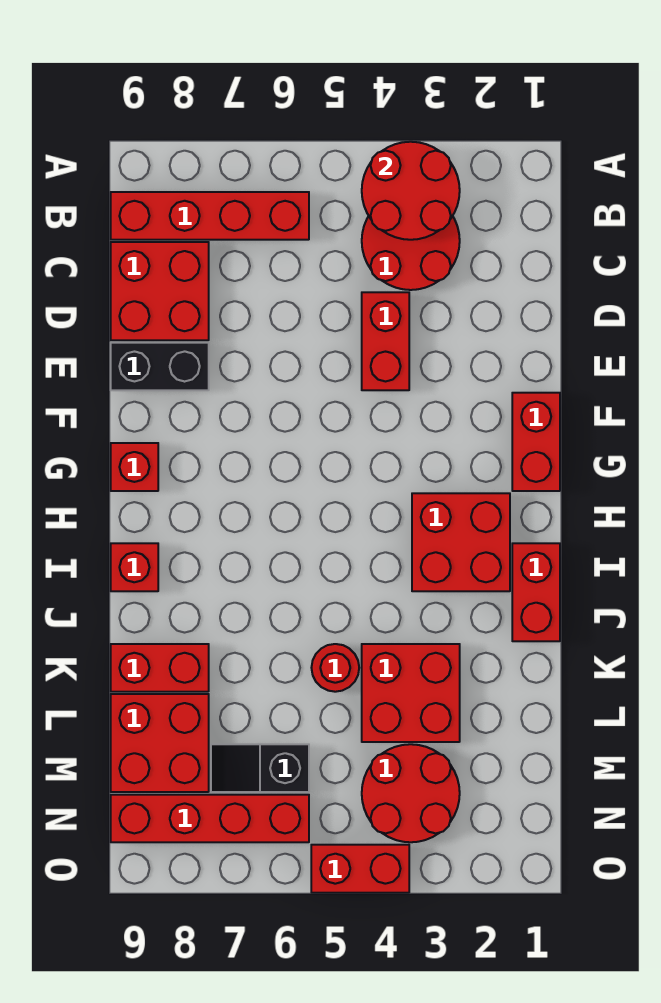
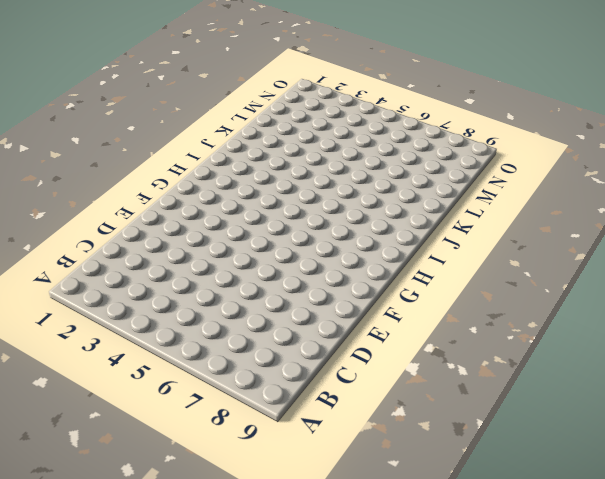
none -> red round brick B3:C4 level 1
none -> red brick B6:B9 level 1
none -> red brick C8:D9 level 1

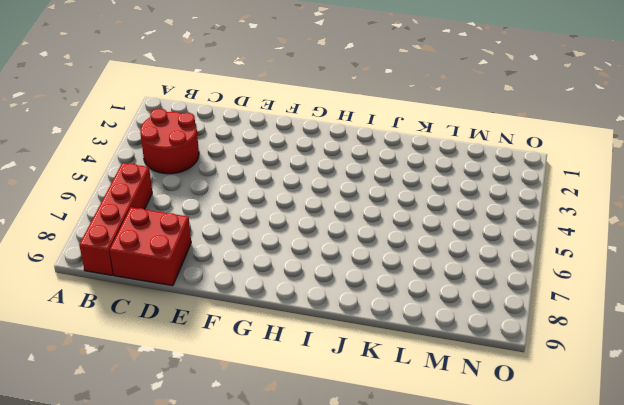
none -> red brick D4:E4 level 1
none -> black brick E8:E9 level 1
none -> red brick F1:G1 level 1

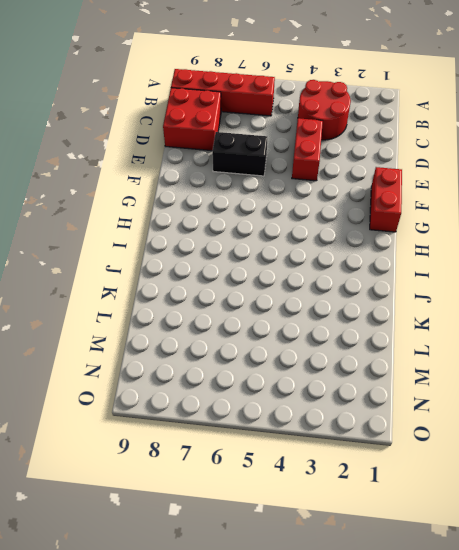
black brick E6:E7 level 1 -> black brick E8:E9 level 1
none -> red brick G9 level 1
none -> red brick H2:I3 level 1
none -> red brick I1:J1 level 1

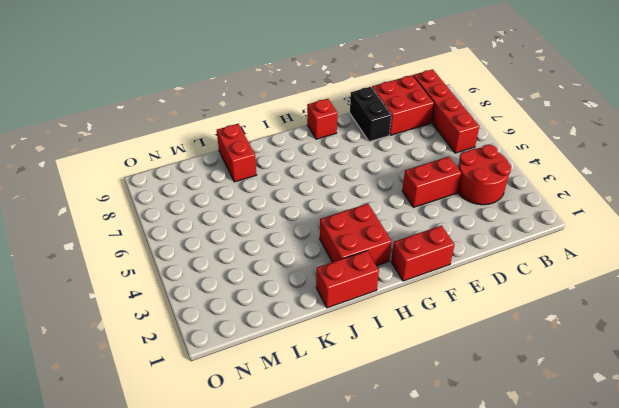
none -> red brick I9 level 1
none -> red brick K3:L4 level 1
none -> red round brick K5 level 1

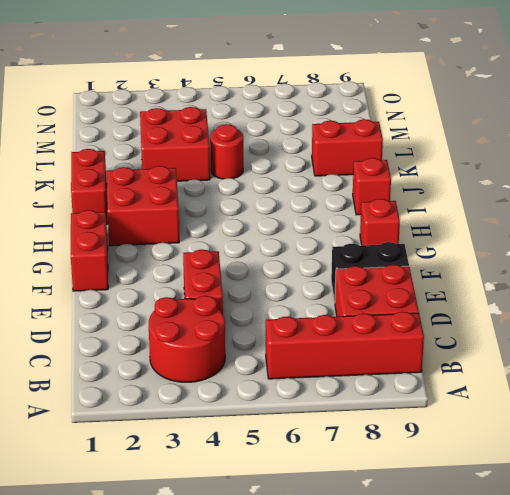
none -> red brick L8:M9 level 1
none -> red round brick M3:N4 level 1
none -> black slope M6:M7 level 1 top 6

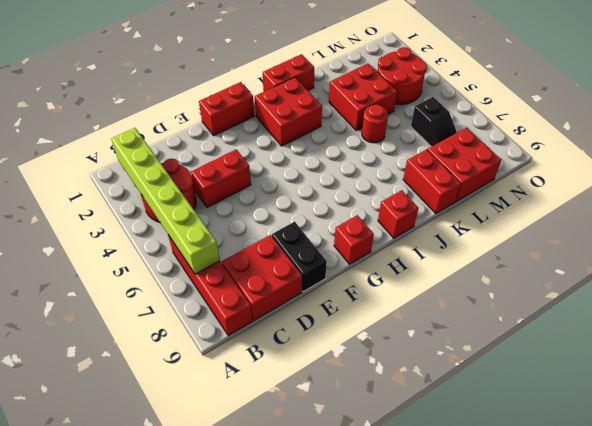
lime brick B2:B7 level 2 -> red round brick A3:B4 level 2
none -> red brick N6:N9 level 1
none -> red brick O4:O5 level 1

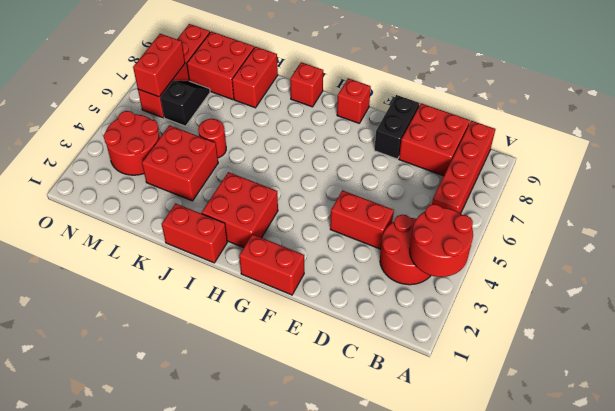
red brick N6:N7 level 2 -> red brick O4:O5 level 1

